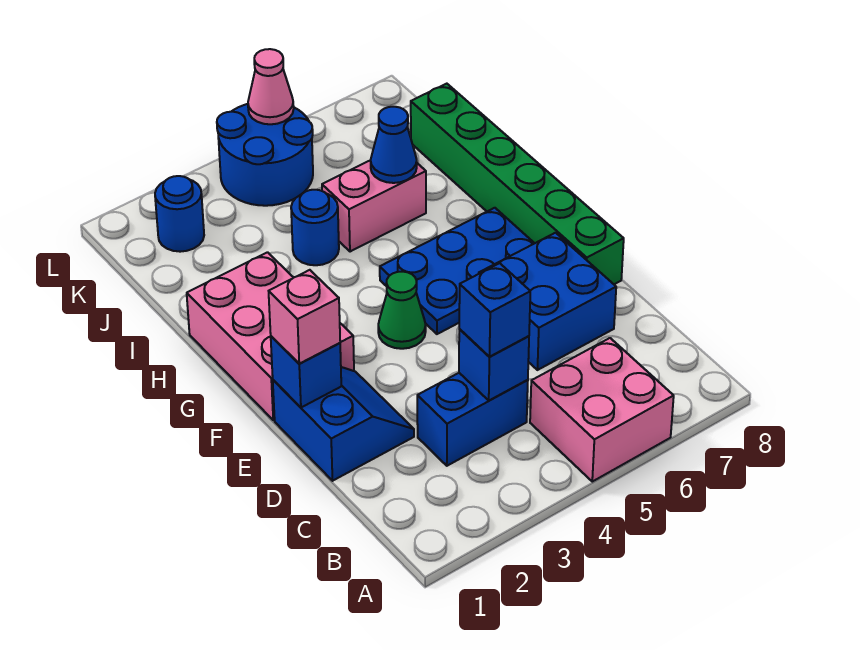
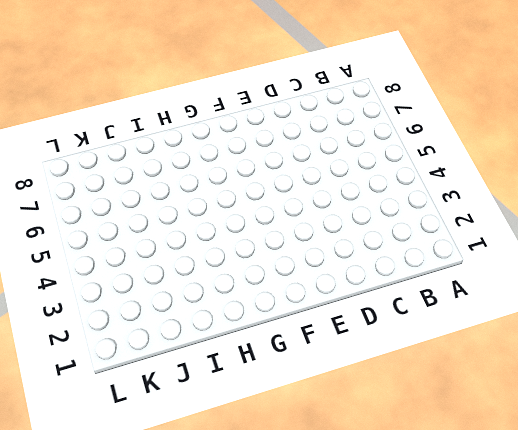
none -> pink brick A5:B6 level 1
none -> blue brick C3:C4 level 1
none -> blue slope D1:E2 level 1 top 1

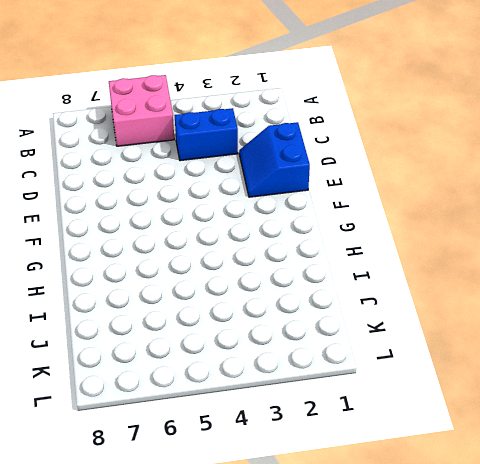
none -> blue brick D6:E7 level 1
none -> green brick E8:J8 level 1
none -> pink brick F1:H2 level 1

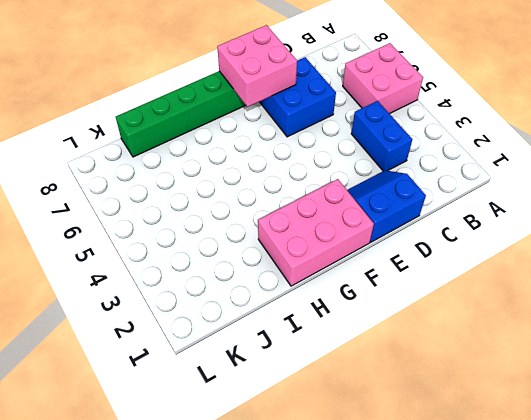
pink brick E7:F8 level 2 -> none
none -> green cone F4 level 1
none -> blue plate F5:G7 level 1
none -> blue round brick I4 level 1

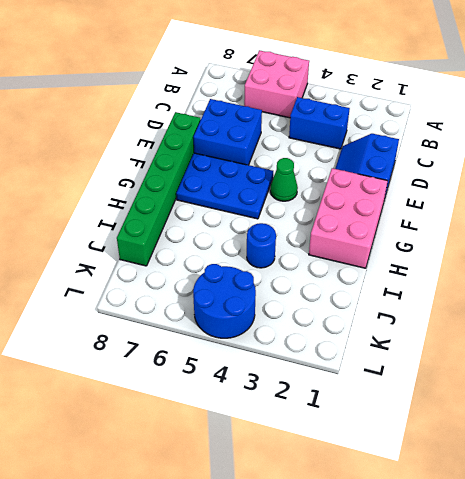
none -> pink brick I5:I6 level 1
none -> blue round brick K2 level 1
none -> blue brick C4 level 2

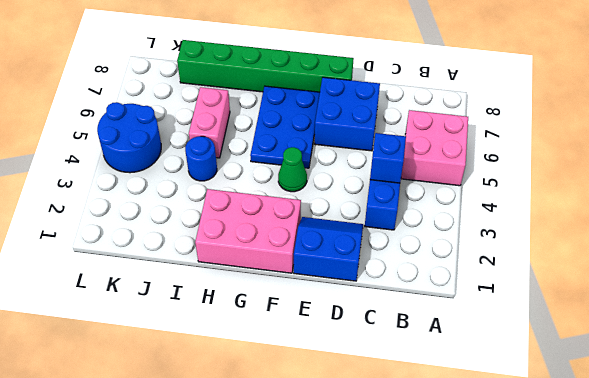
none -> blue round brick K2 level 1
none -> blue brick E1 level 2
none -> blue cone I6 level 2

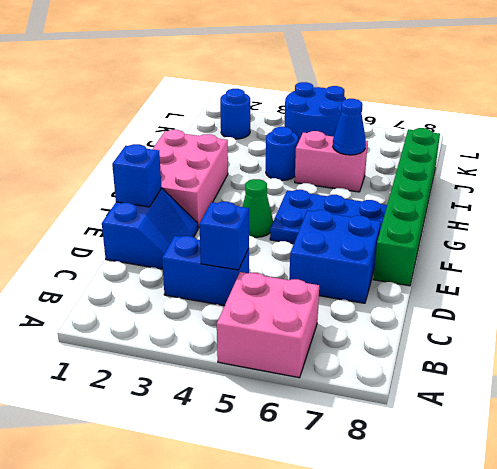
none -> pink cone L5 level 2
none -> blue brick C4 level 3
none -> pink brick E1 level 3

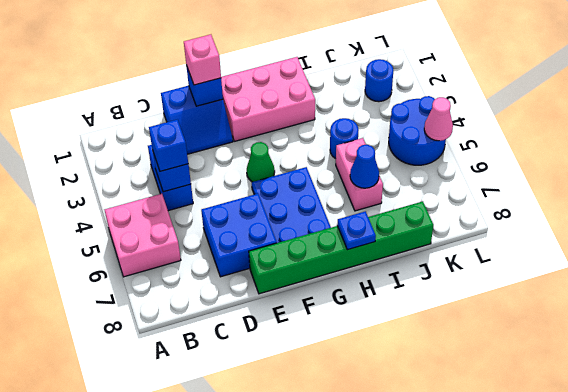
blue plate H8 level 2 -> none

